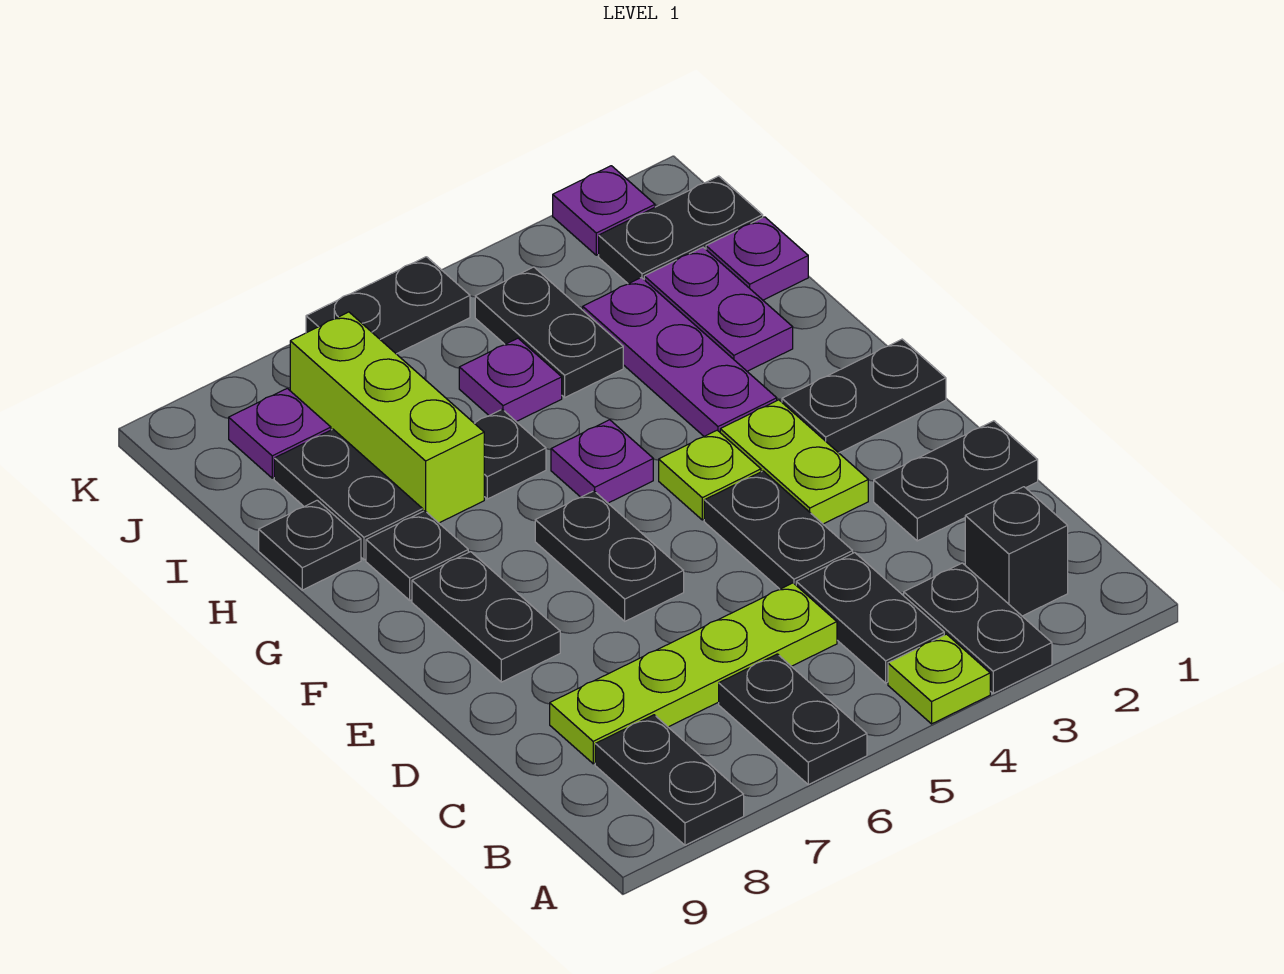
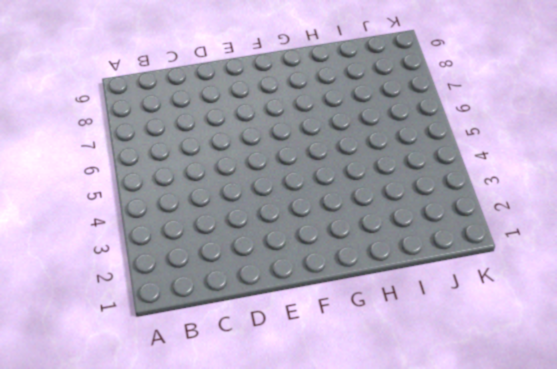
none -> black plate A3:B3 level 1
none -> lime plate A4 level 1
none -> black plate A6:B6 level 1

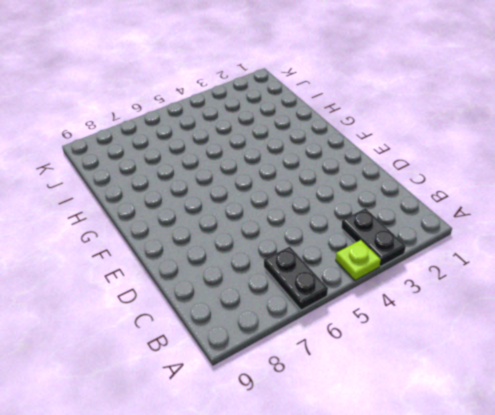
none -> black plate A8:B8 level 1
none -> black brick B2 level 1
none -> black plate B4:C4 level 1

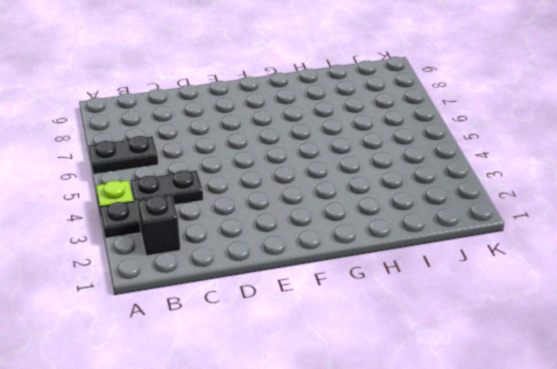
none -> black plate A8:B8 level 1
none -> lime plate C5:C8 level 1
none -> black plate D1:D2 level 1

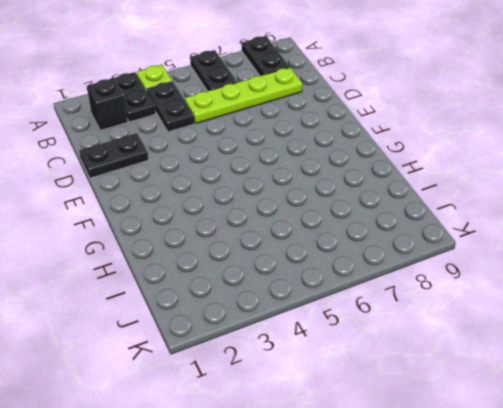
none -> black plate D4:E4 level 1
none -> lime plate E3:F3 level 1
none -> black plate E6:F6 level 1

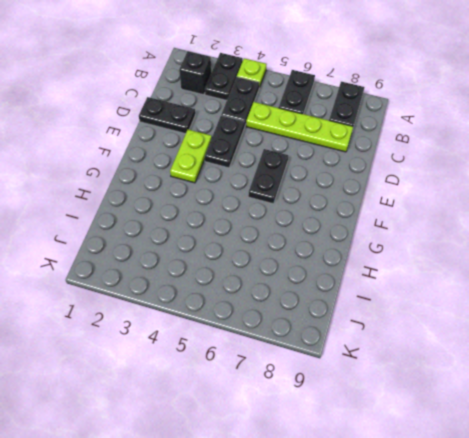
none -> black plate E8:F8 level 1
none -> black plate F1:F2 level 1
none -> lime plate F4 level 1

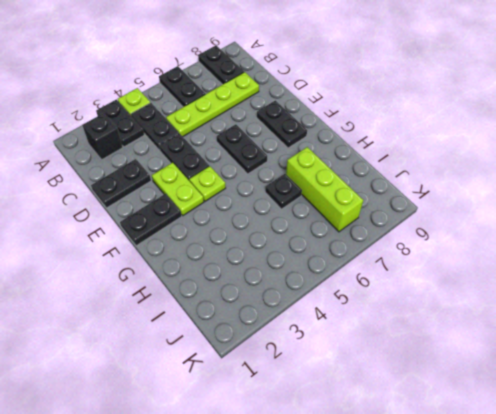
none -> purple plate G3:I3 level 1
none -> purple plate G5 level 1
none -> black plate G8 level 1

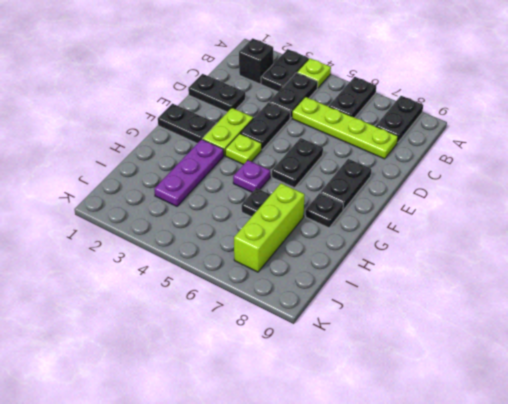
none -> purple plate H2:I2 level 1
none -> black plate H8:I8 level 1
none -> black plate H9 level 1

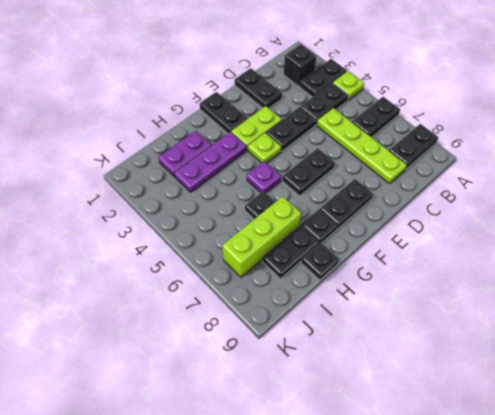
none -> purple plate I1 level 1
none -> black plate I4:J4 level 1
none -> purple plate I5 level 1

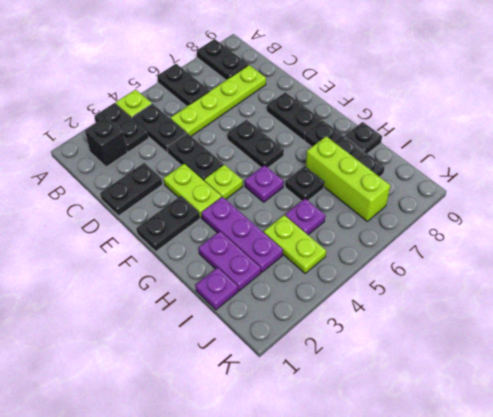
lime plate I4:J4 level 1 -> black plate I4:J4 level 1
none -> black plate J1:J2 level 1
none -> purple plate J8 level 1
none -> purple plate K2 level 1

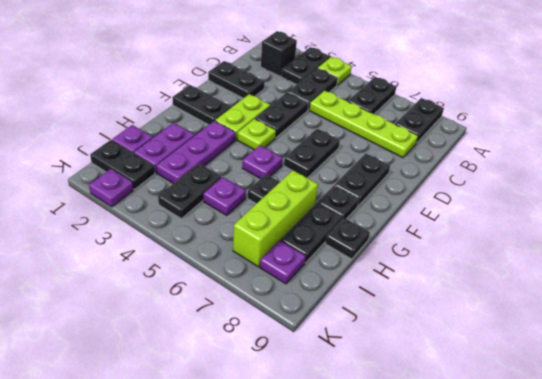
none -> black plate K5:K6 level 1

